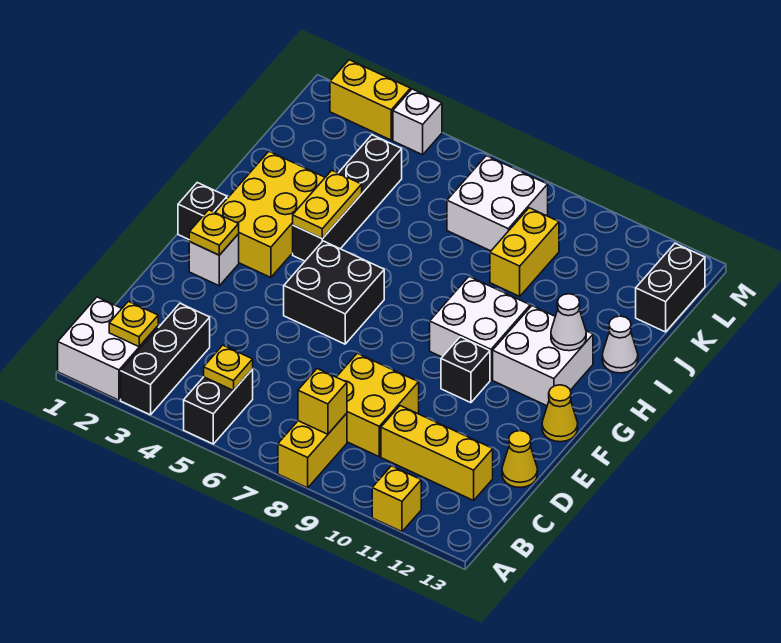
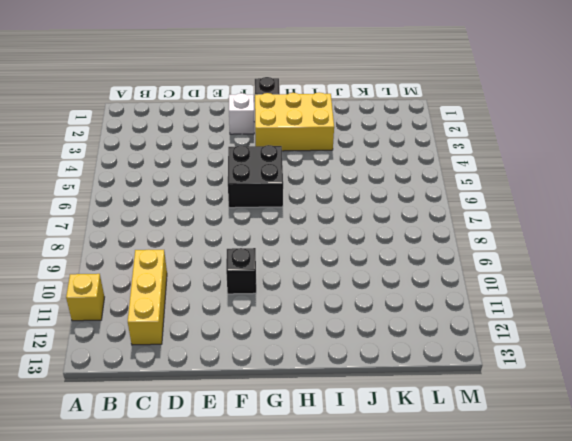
none -> white brick A1:B2 level 1
none -> black brick A3:C3 level 1
none -> black brick A5:B5 level 1

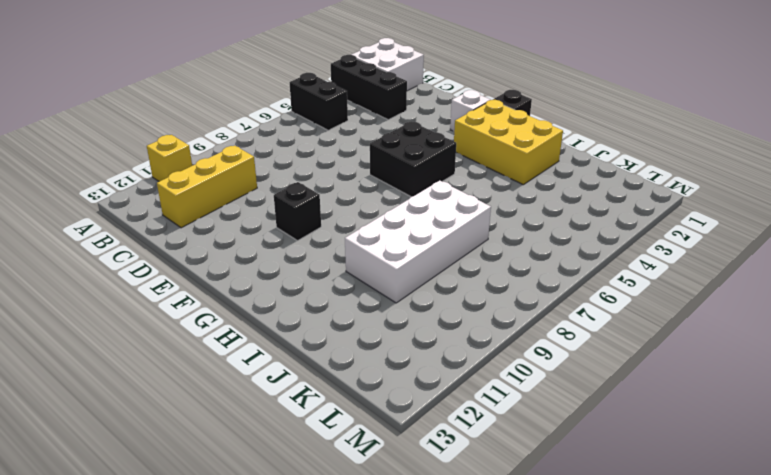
white brick I7:J10 level 1 -> yellow brick J9:K9 level 1
none -> yellow brick A8:B8 level 1
none -> yellow brick C8:D9 level 1
none -> yellow cone D13 level 1

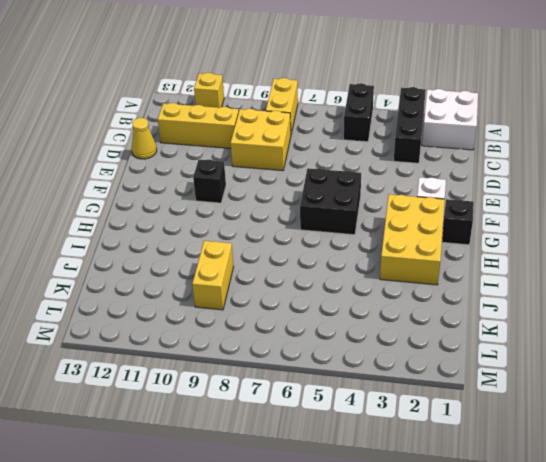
none -> yellow cone F13 level 1
none -> white brick G9:H10 level 1
none -> white brick G11:H12 level 1

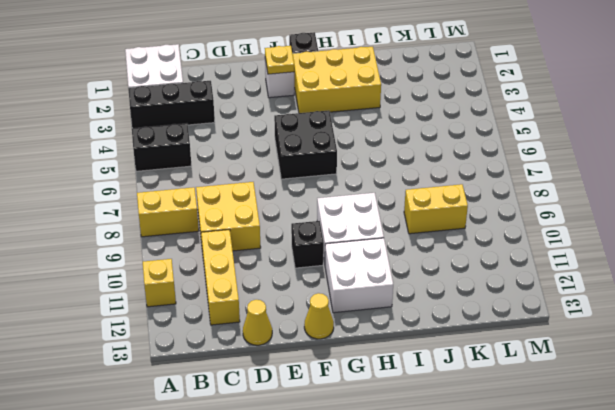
none -> black brick H4:K4 level 1
none -> white cone I13 level 1
none -> white brick K7:L8 level 1

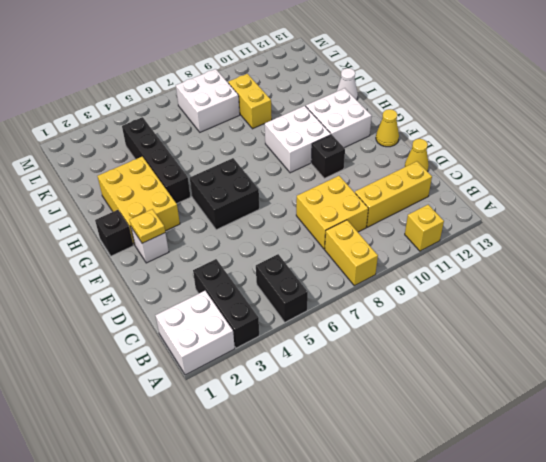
none -> black brick K13:L13 level 1
none -> yellow brick M2:M3 level 1
none -> white brick M4 level 1

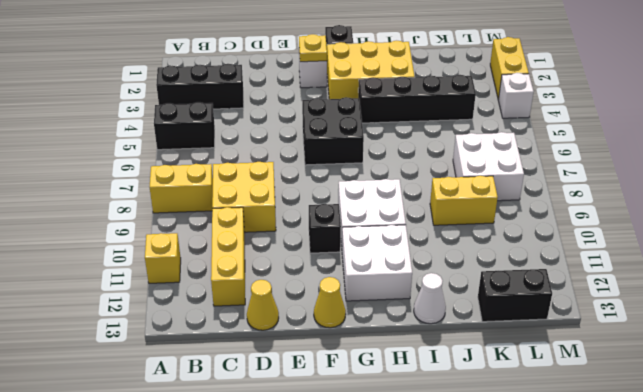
none -> white brick A1:B2 level 1
none -> yellow plate B2 level 2
none -> yellow plate B5 level 2

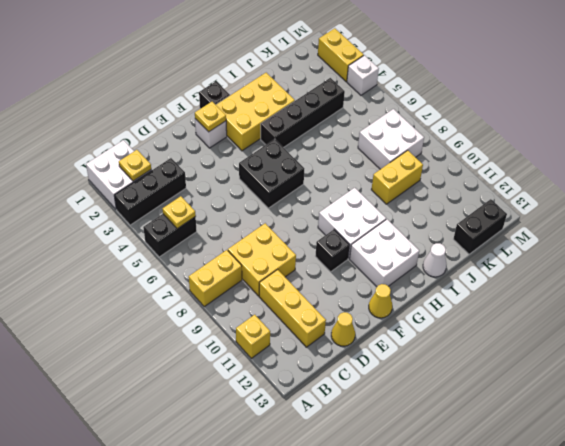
none -> yellow brick B8 level 2
none -> yellow plate H4:I4 level 2
none -> white cone H12 level 2

